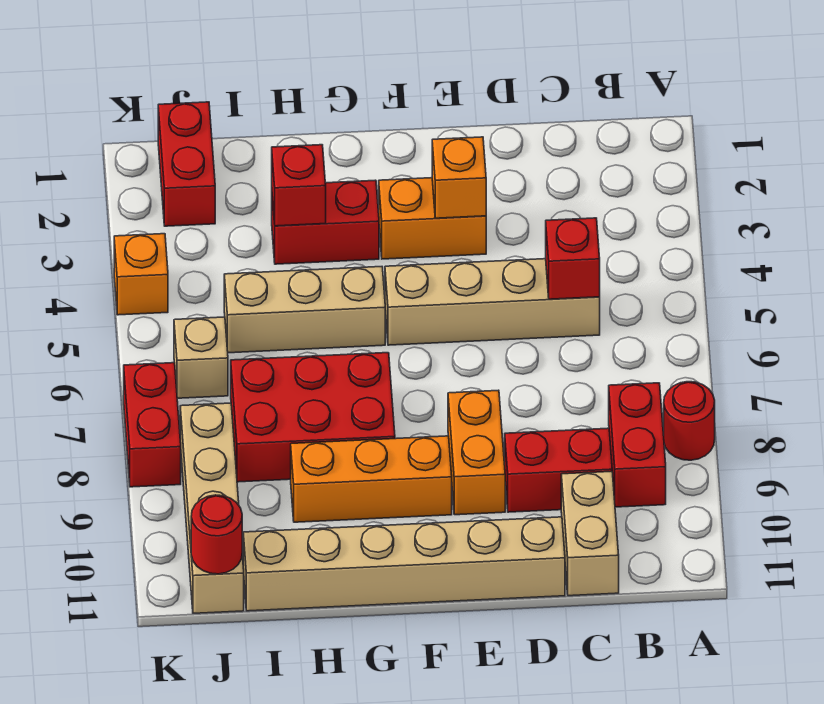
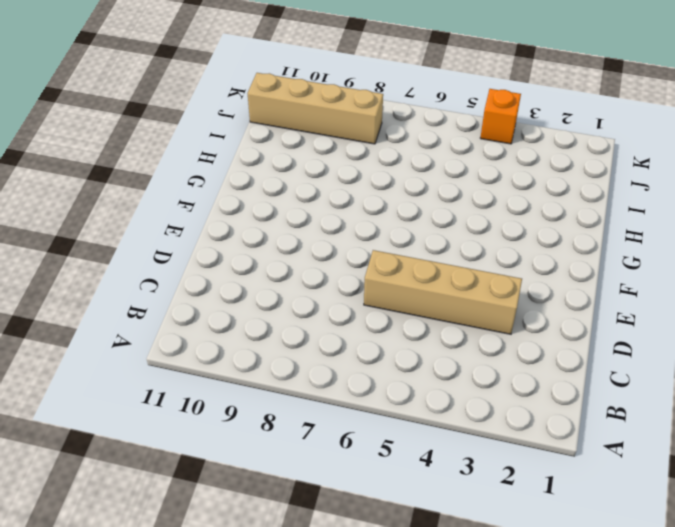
tan brick D3:D6 level 1 -> tan brick C5:F5 level 1
none -> red round brick A8 level 1
none -> red brick B8:B9 level 1
none -> red brick C9:D9 level 1

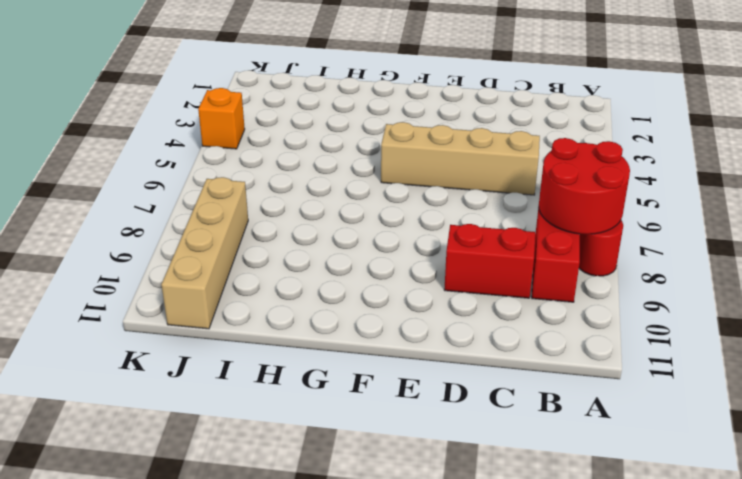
red round brick A7:B8 level 2 -> none
none -> tan brick C10:C11 level 1
none -> tan brick D11:I11 level 1
none -> orange brick E3:F3 level 1

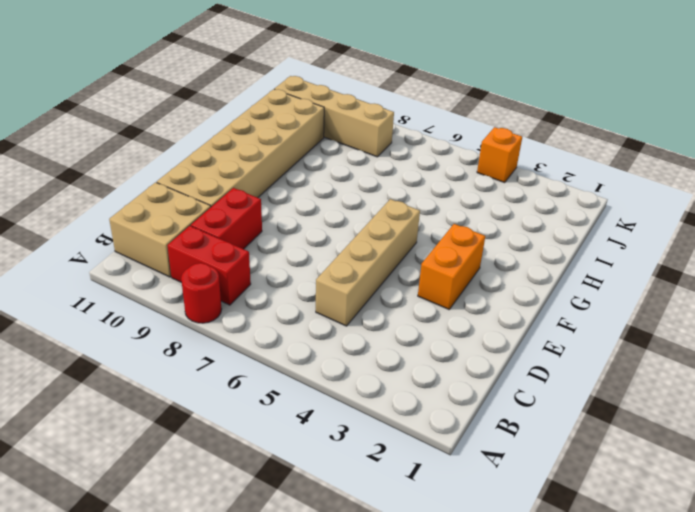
tan brick B10:C11 level 1 -> tan brick C10:C11 level 1
tan brick D10:I11 level 1 -> tan brick D11:I11 level 1
none -> orange brick E8:E9 level 1
none -> orange brick F9:H9 level 1
none -> red brick G3:H3 level 1

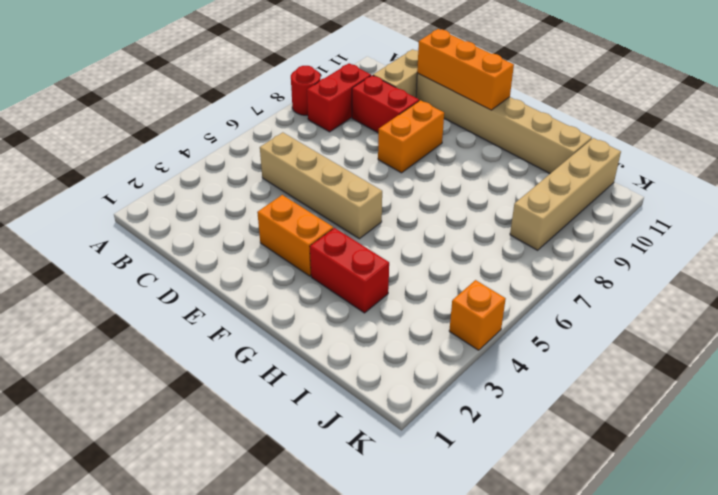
orange brick D11:F11 level 2 -> orange brick F9:H9 level 1
none -> tan brick G5:I5 level 1
none -> red brick G7:I8 level 1
none -> red brick J1:J2 level 1

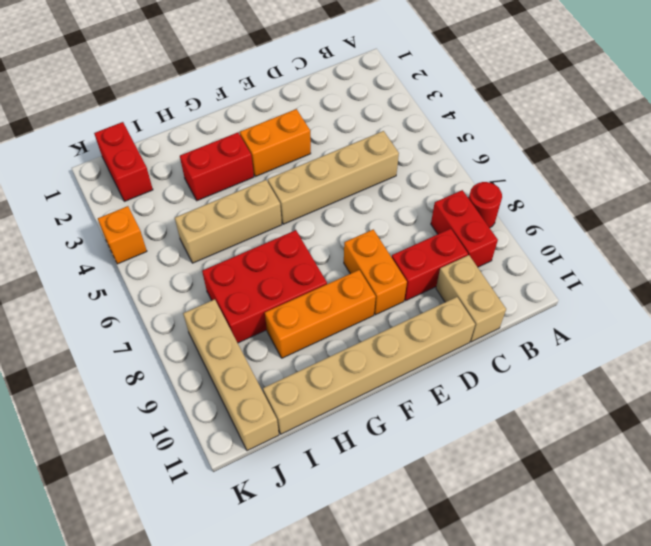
none -> tan brick J6 level 1
none -> red brick K7:K8 level 1
none -> red brick C5 level 2

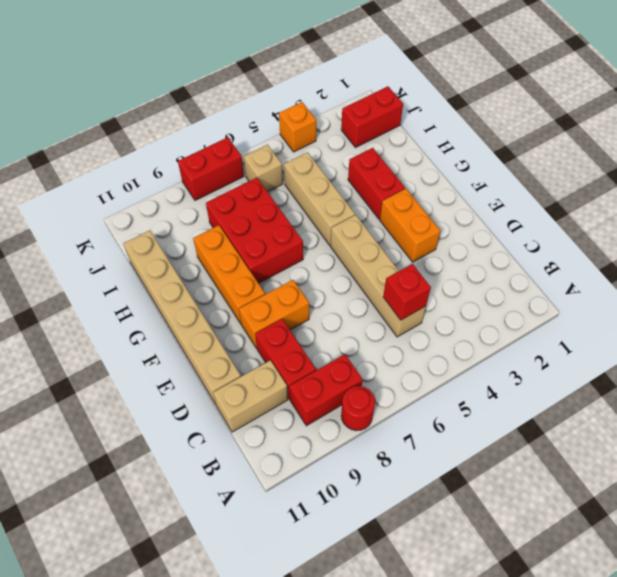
none -> tan brick J8:J11 level 1
none -> orange brick E3 level 2
none -> red brick H3 level 2

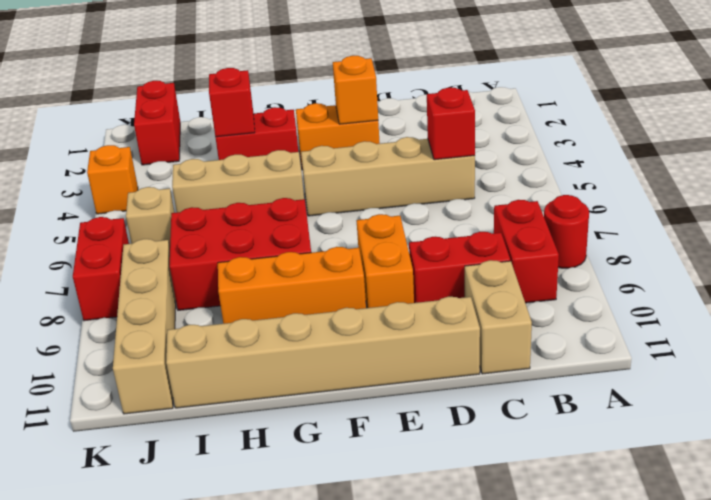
none -> red round brick J11 level 2

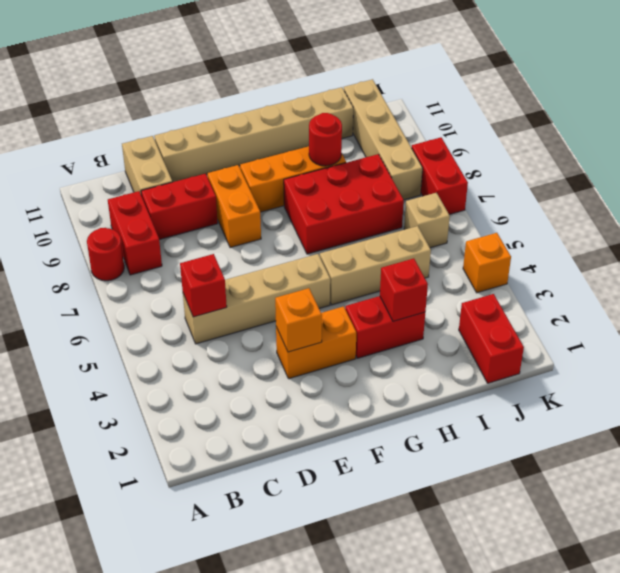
red round brick H9 level 2 -> red round brick J11 level 2

